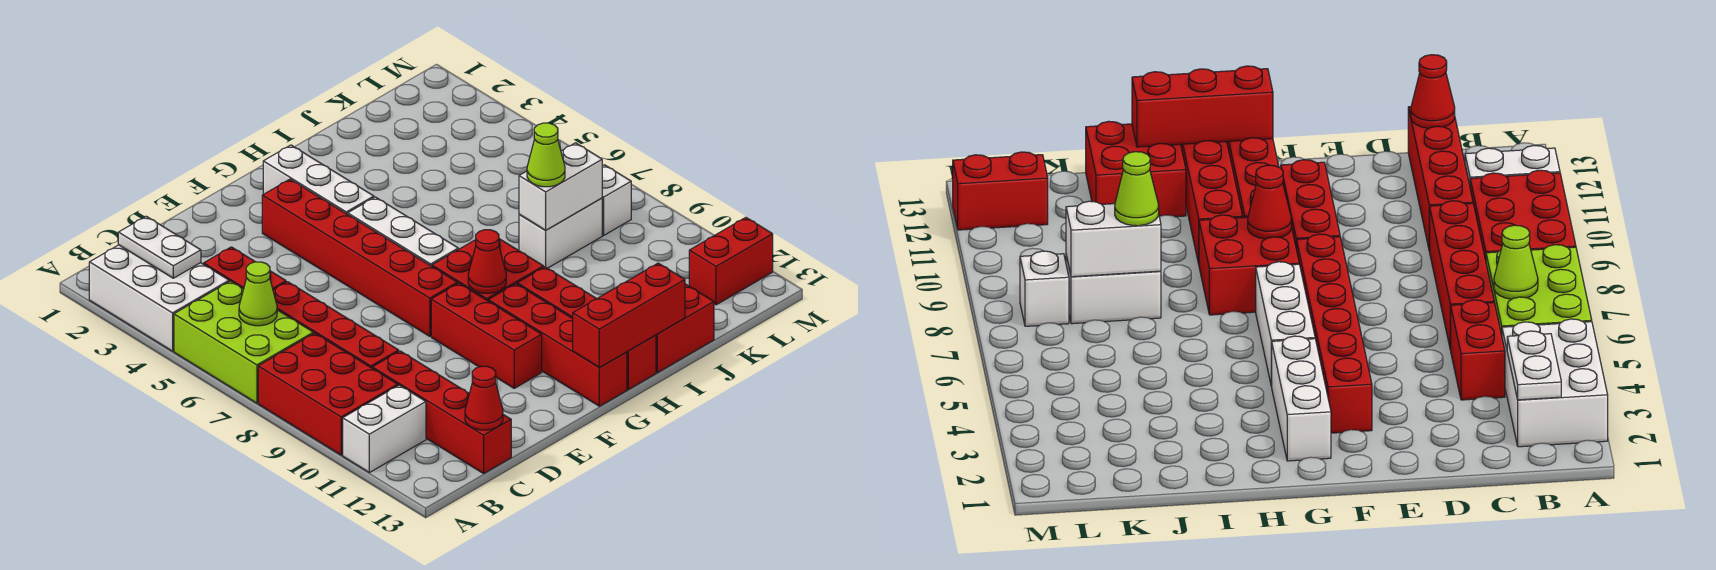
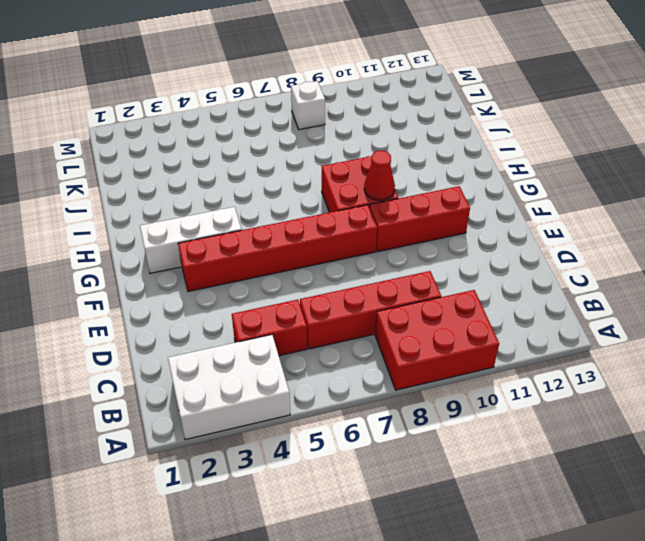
none -> lime brick A5:B7 level 1
none -> white brick A11:B11 level 1
none -> red brick C10:C13 level 1

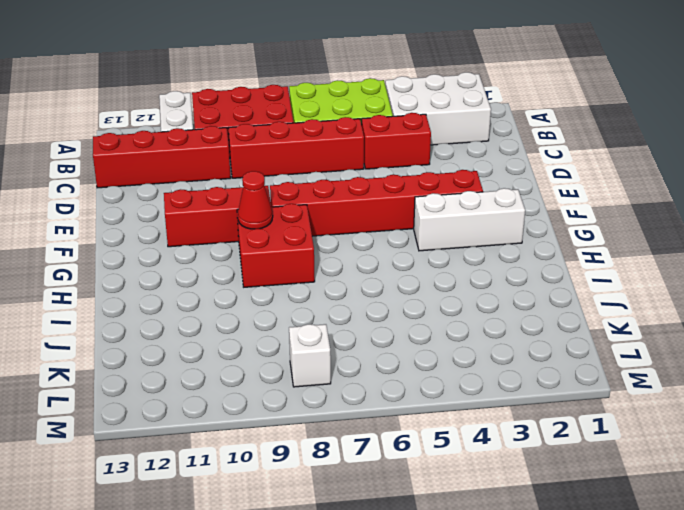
none -> white brick G5:G7 level 1
none -> red brick G10:G13 level 1
none -> red brick H10:H13 level 1

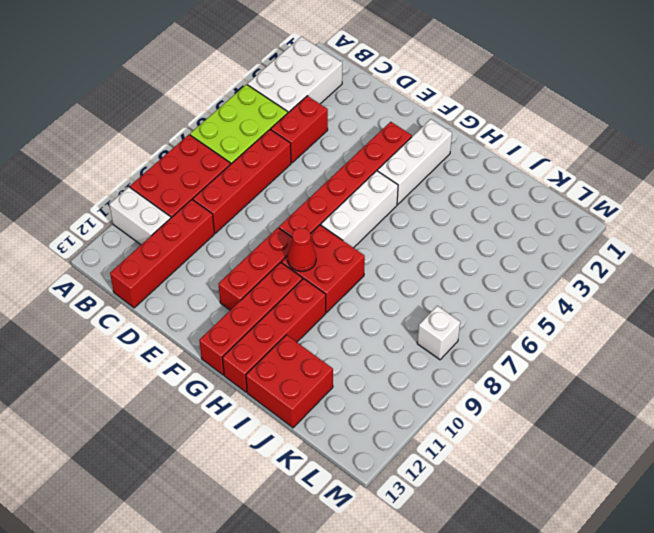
none -> white brick J8:K8 level 1
none -> red brick L12:M12 level 1
none -> white plate B2:B3 level 2

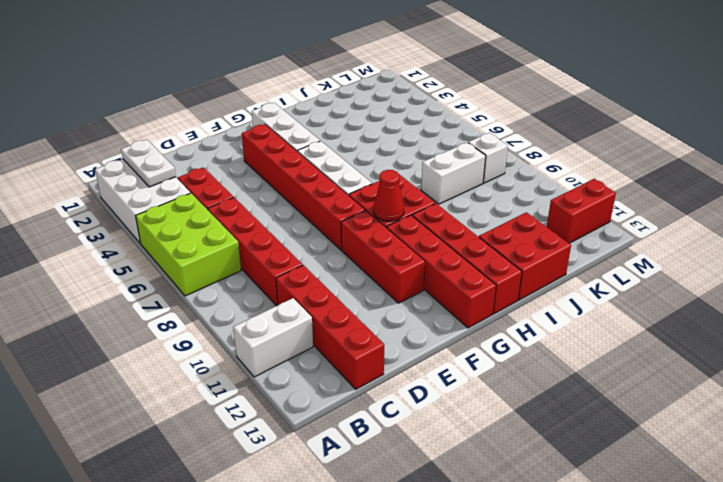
none -> red brick A8:B10 level 1
none -> lime cone B6 level 2
none -> red cone C13 level 2

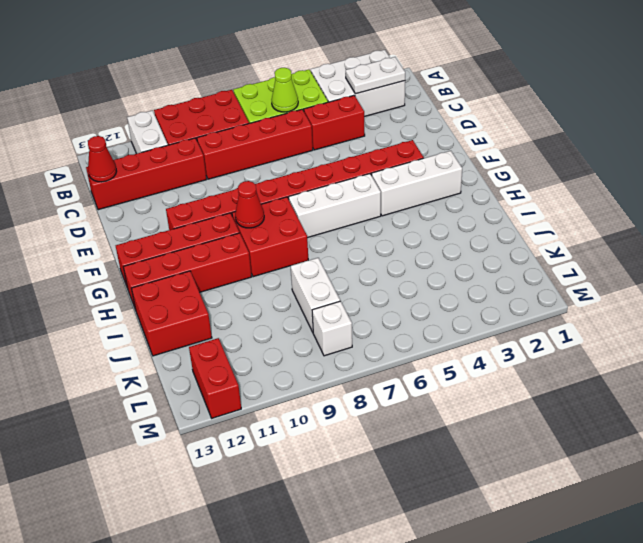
none -> red brick G13:I13 level 2
none -> white brick J8:K8 level 2
none -> lime cone J8 level 3

